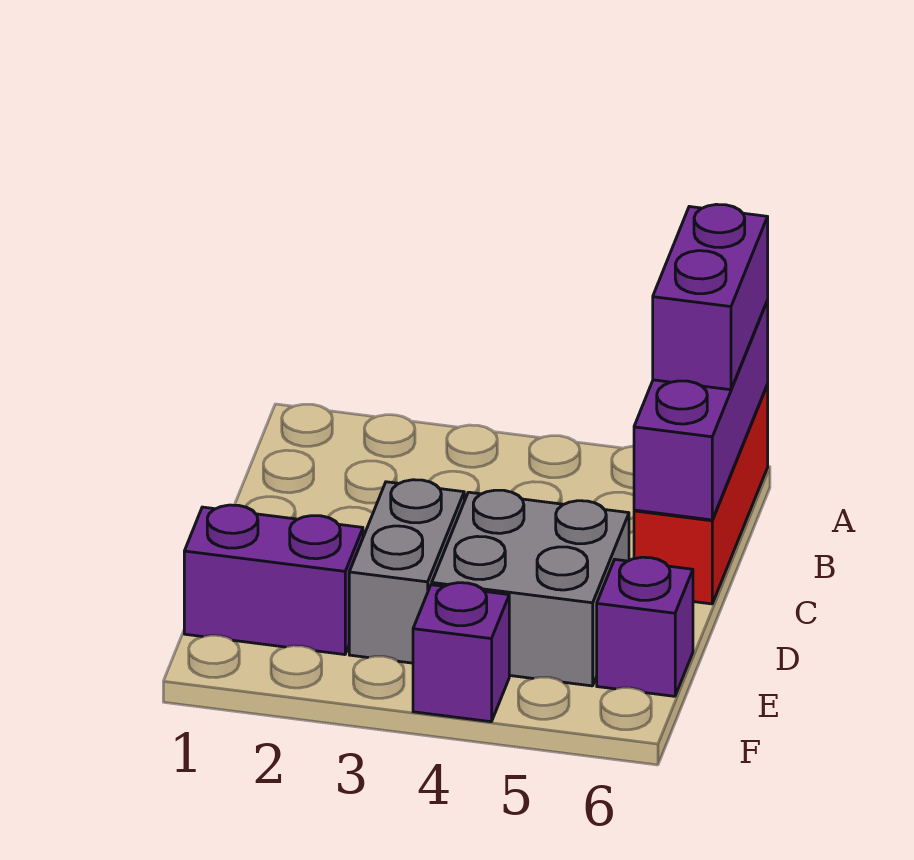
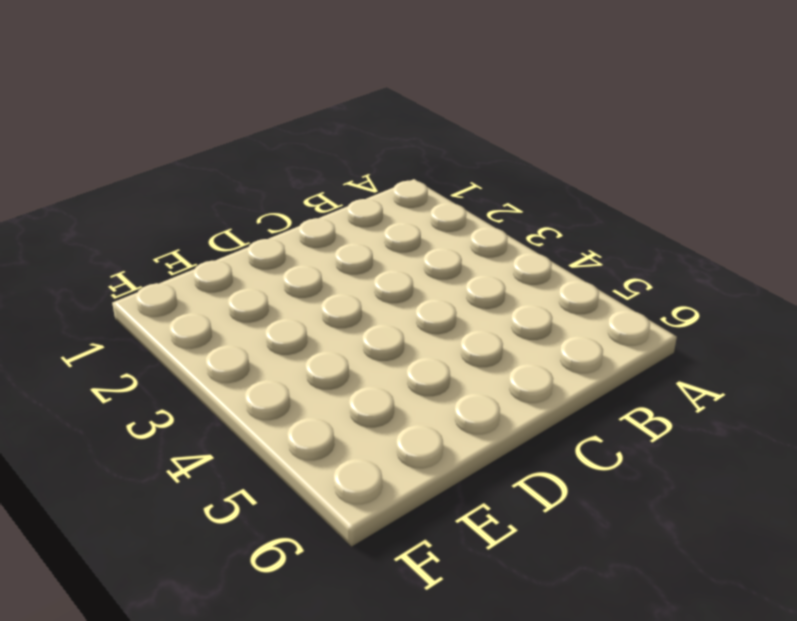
none -> red brick A6:C6 level 1
none -> grey brick D3:E3 level 1

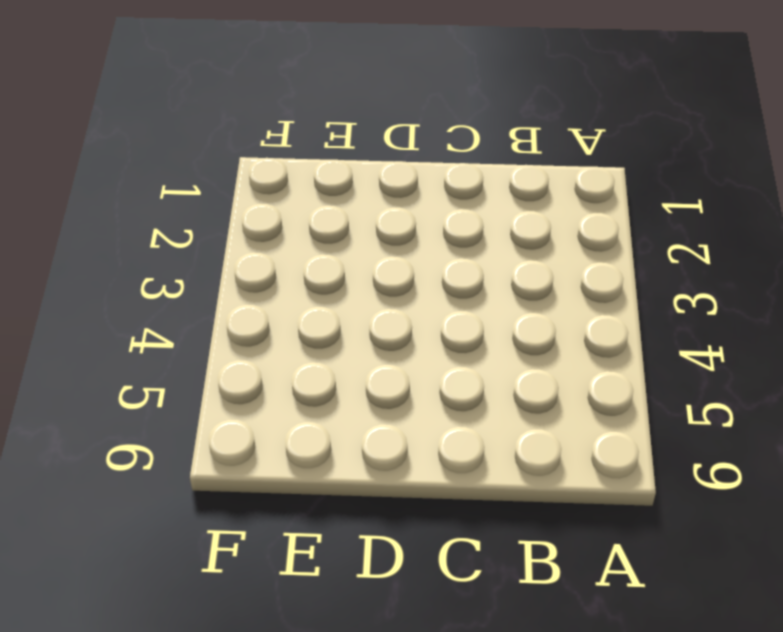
none -> red brick A6:C6 level 1
none -> grey brick D3:E3 level 1

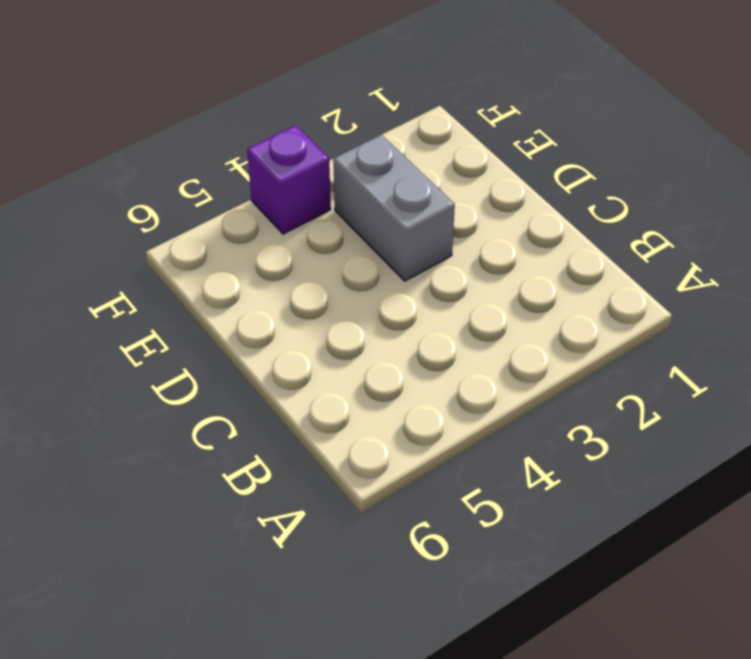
none -> red brick A6:C6 level 1
none -> grey brick D4:E5 level 1

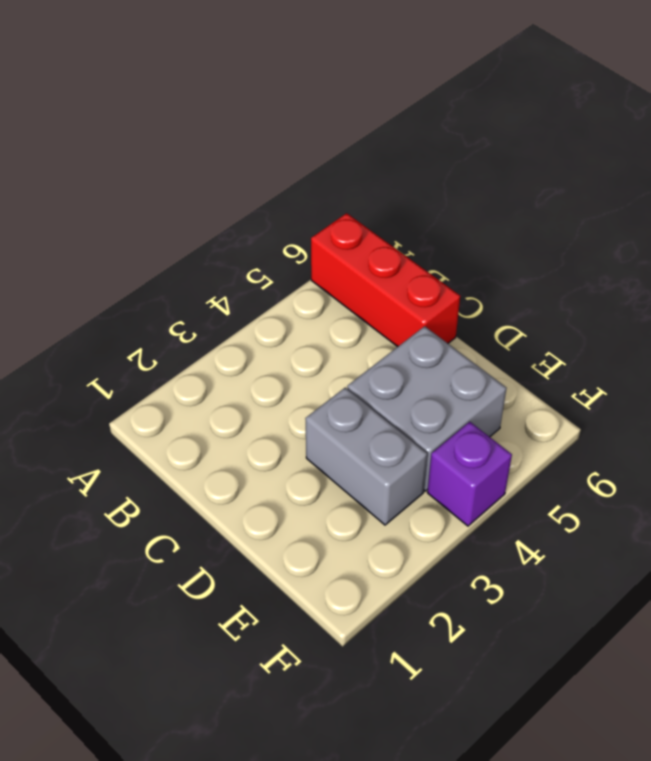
none -> purple brick E1:E2 level 1
none -> purple brick E6 level 1

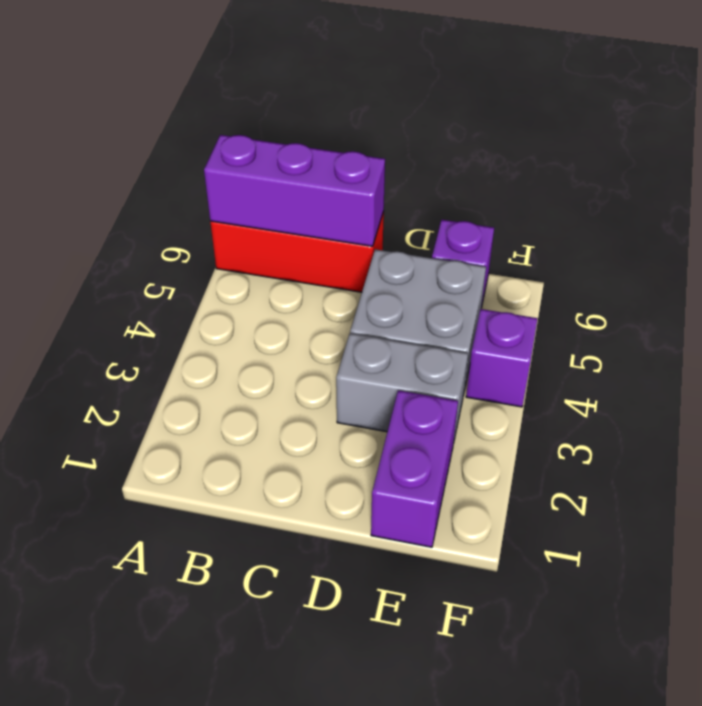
none -> purple brick A6:B6 level 3

